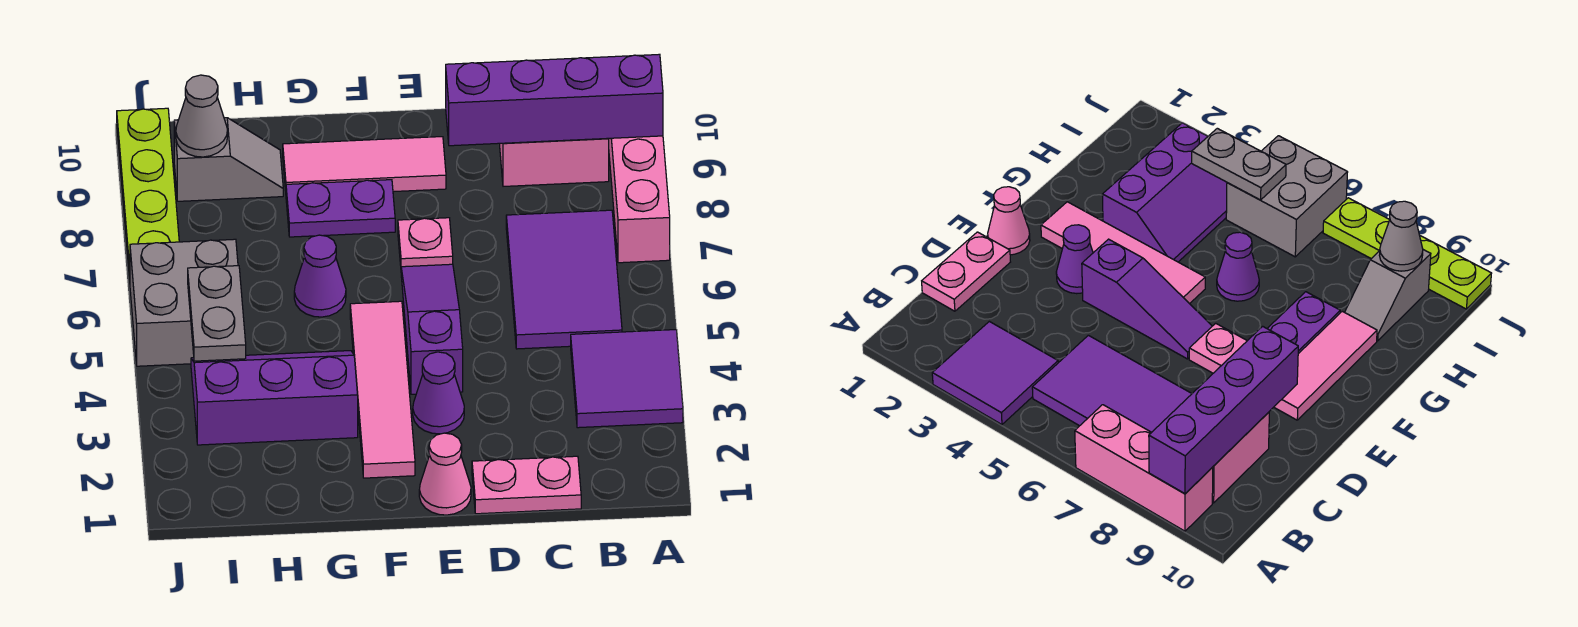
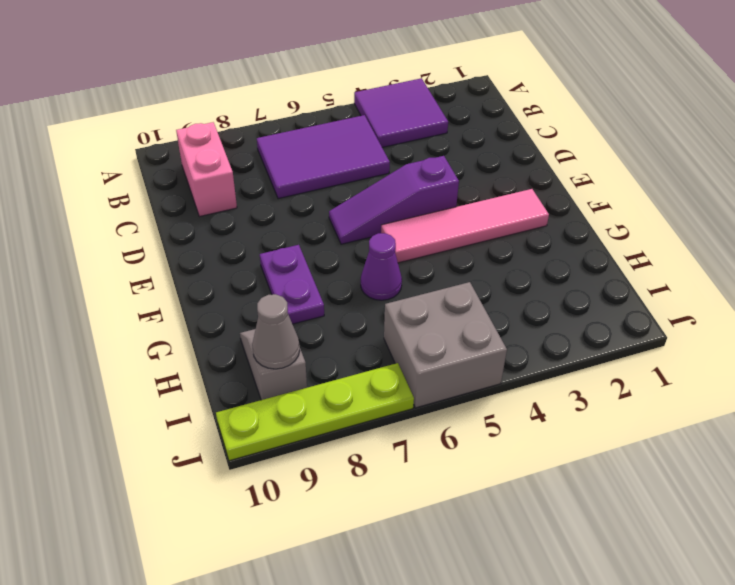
none -> pink brick A7:A9 level 1
none -> pink plate C1:D1 level 1
none -> pink cone E1 level 1

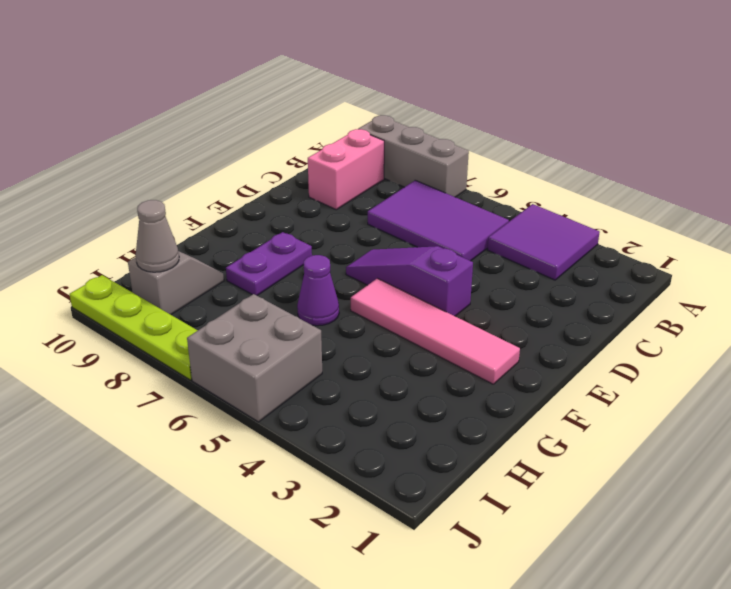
grey brick A7:A9 level 1 -> pink brick A7:A9 level 1
none -> pink plate C1:D1 level 1
none -> pink cone E1 level 1
none -> purple cone E3 level 1

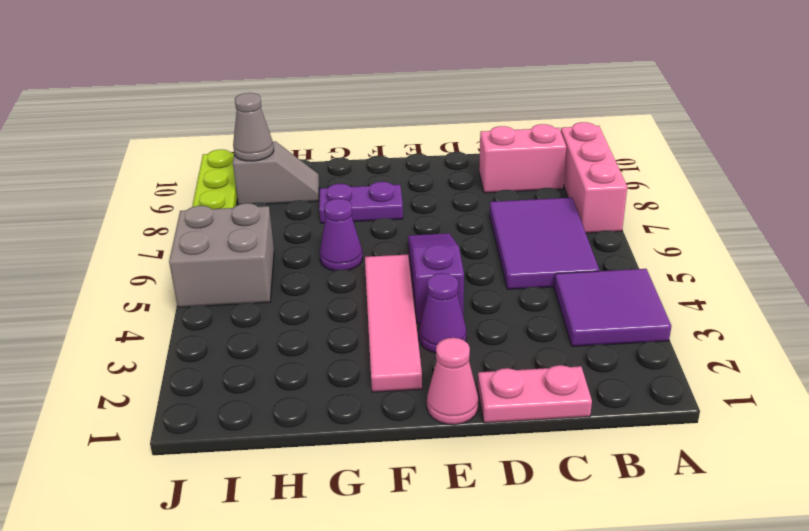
none -> pink plate E7 level 1
none -> pink tile E9:G9 level 1
none -> purple slope G3:I4 level 1 top 3

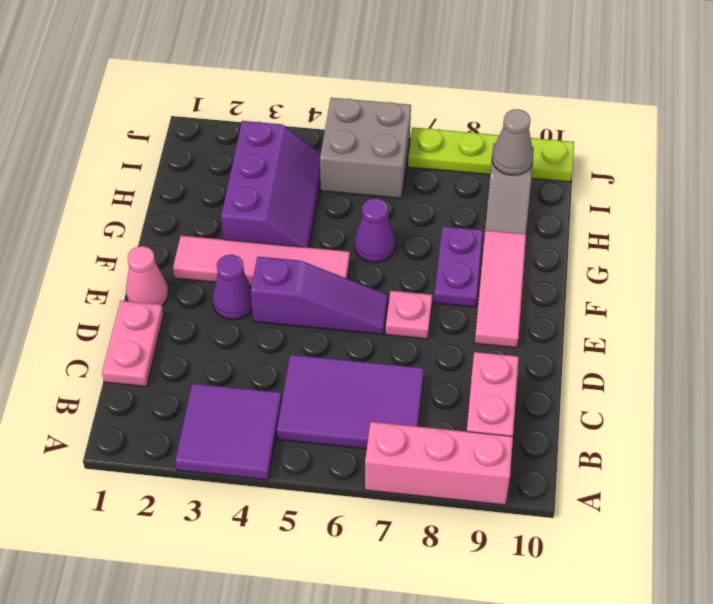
none -> purple brick A9:D9 level 2
none -> grey plate I4:I5 level 2

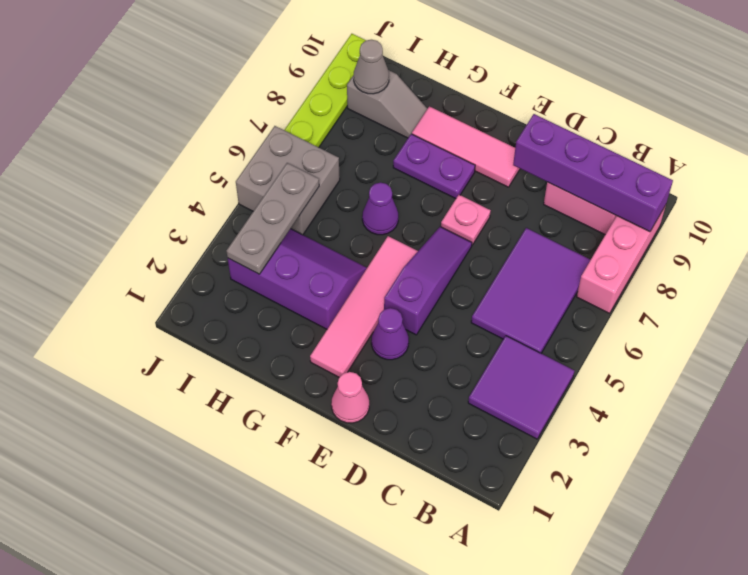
grey plate I3:I5 level 2 -> grey plate I4:I5 level 2
none -> pink plate C1:D1 level 1

